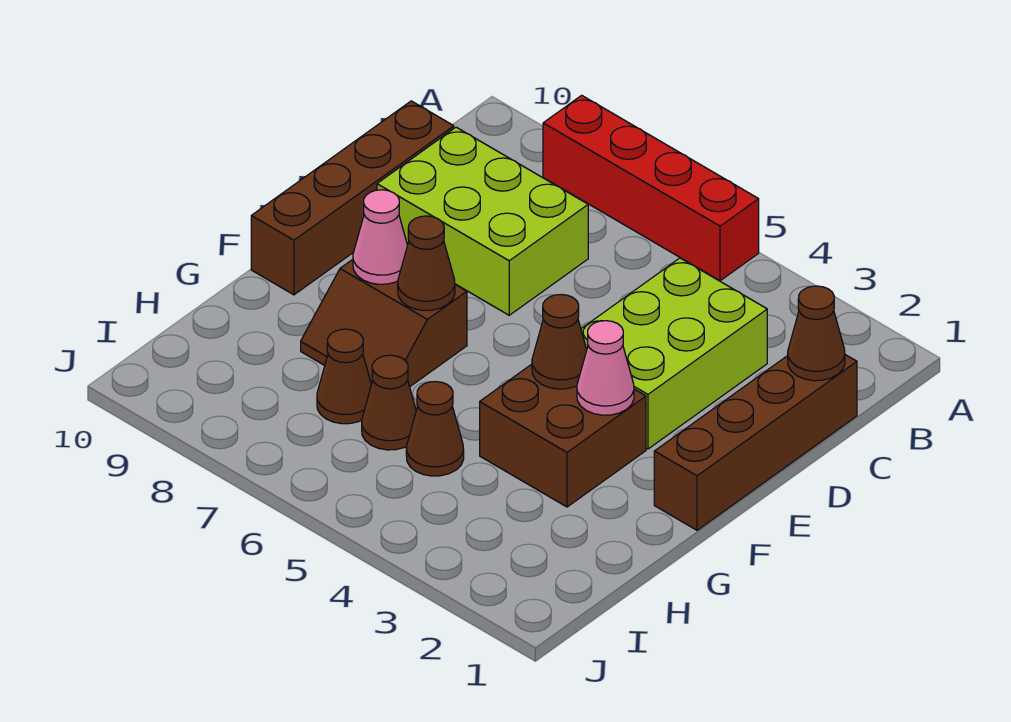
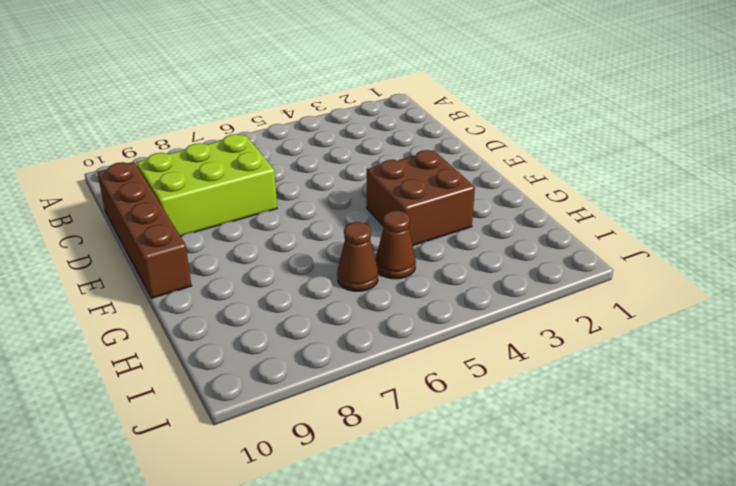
none -> red brick A5:A8 level 1
none -> brown brick C1:F1 level 1
none -> lime brick C3:E4 level 1

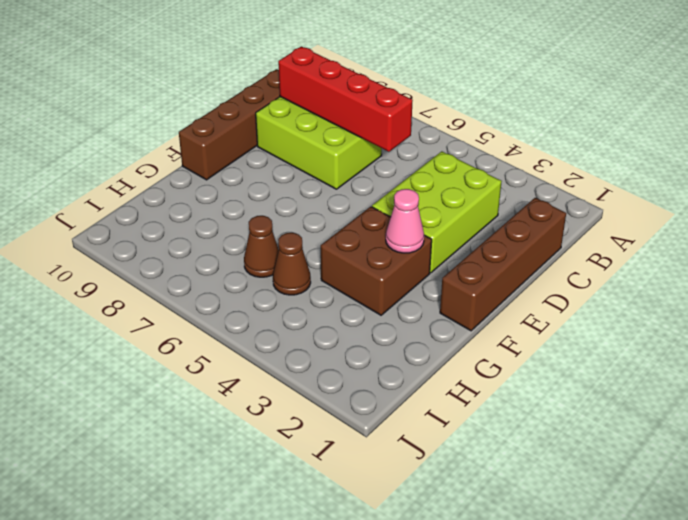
red brick C6:C9 level 2 -> red brick A5:A8 level 1
none -> brown slope F7:G8 level 1 top F
none -> brown cone H7 level 1
none -> brown cone C1 level 2

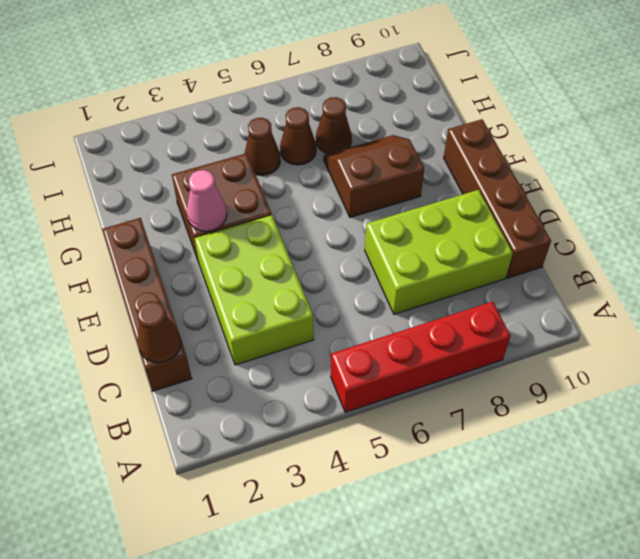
none -> brown cone F4 level 2
none -> brown cone F7 level 2
none -> pink cone F8 level 2

